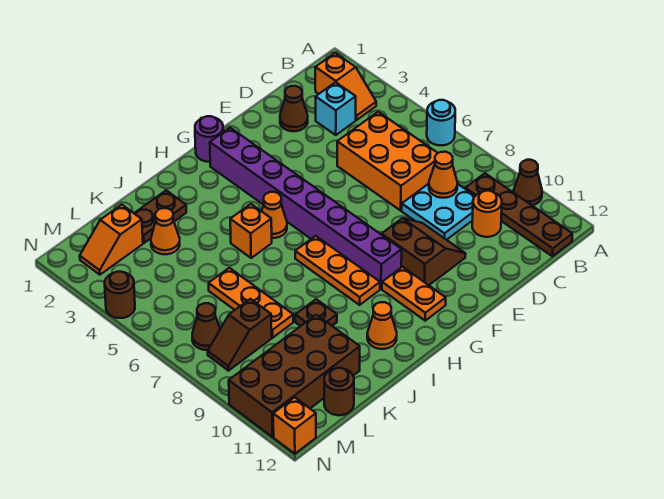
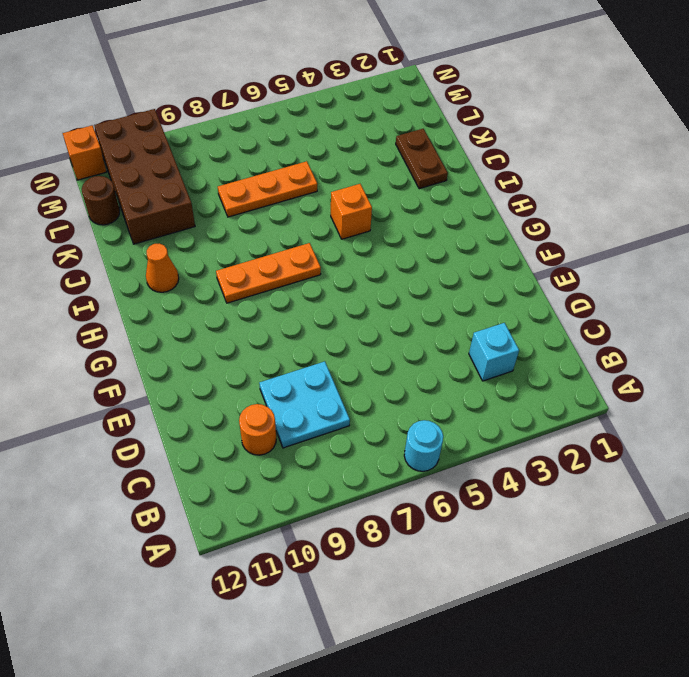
none -> brown cone A10 level 1
none -> orange slope B2:B3 level 1 top 2
none -> brown plate B9:B12 level 1

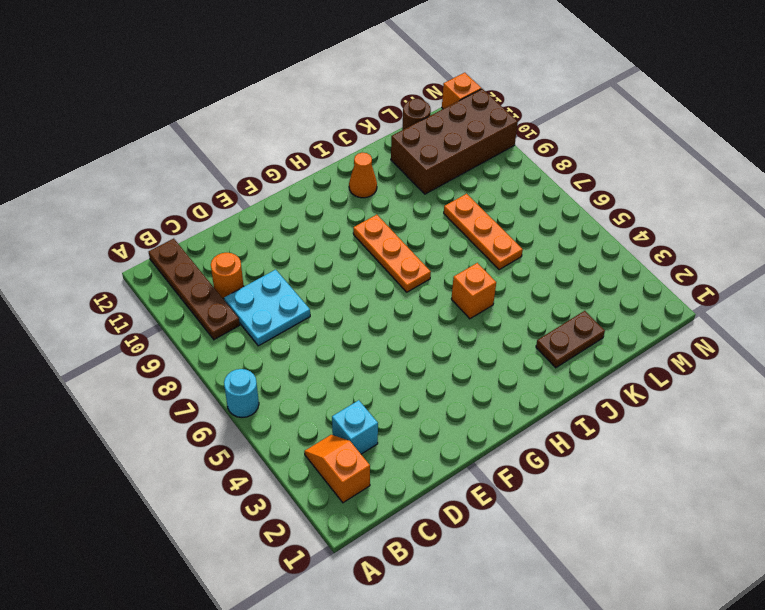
none -> brown cone A10 level 1
none -> orange brick C5:D7 level 1
none -> brown cone D2 level 1

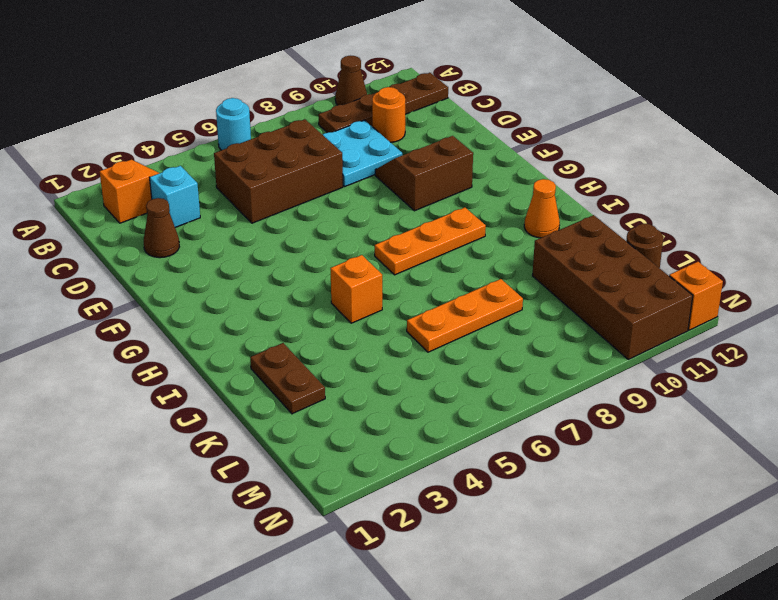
brown brick C5:D7 level 1 -> orange brick C5:D7 level 1
none -> purple round brick G1 level 1
none -> purple brick G2:G9 level 1
none -> orange plate G10:G11 level 1

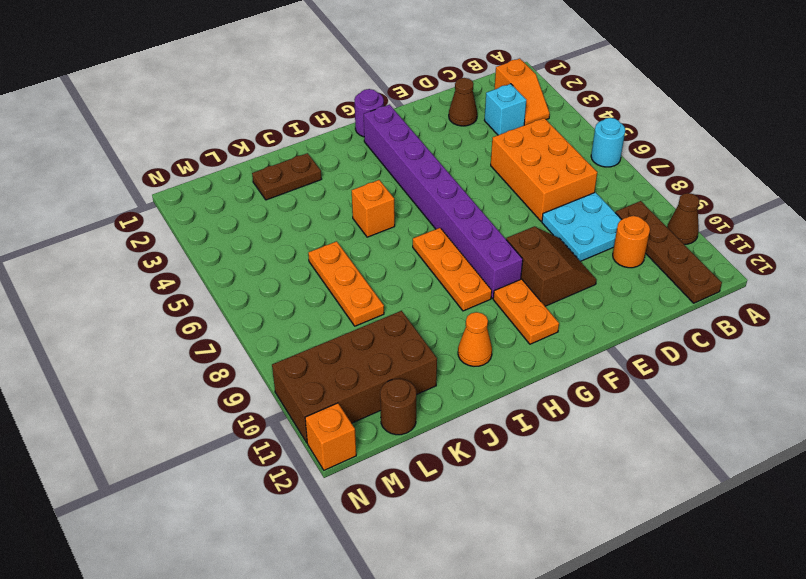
none -> orange cone H5 level 1
none -> brown plate J9 level 1
none -> orange cone K3 level 1

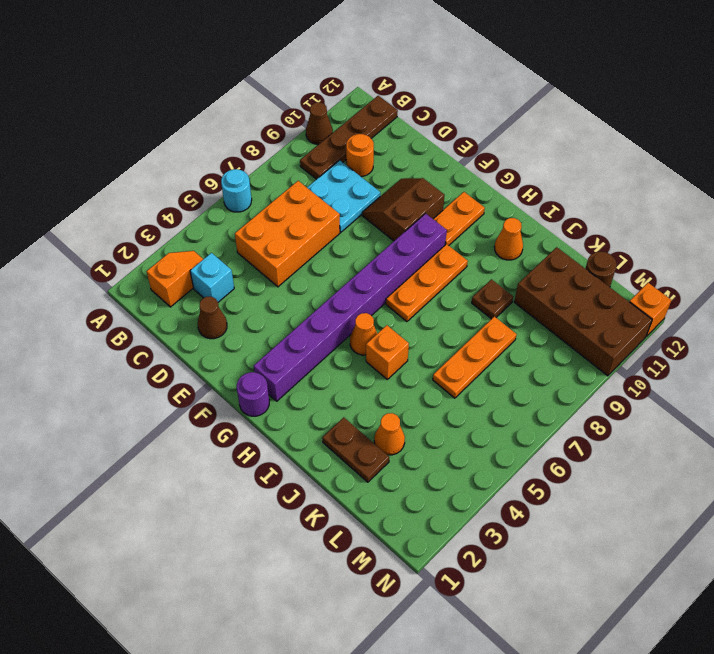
none -> orange slope L2:M2 level 1 top L
none -> brown slope L8:M8 level 1 top L
none -> brown cone M7 level 1

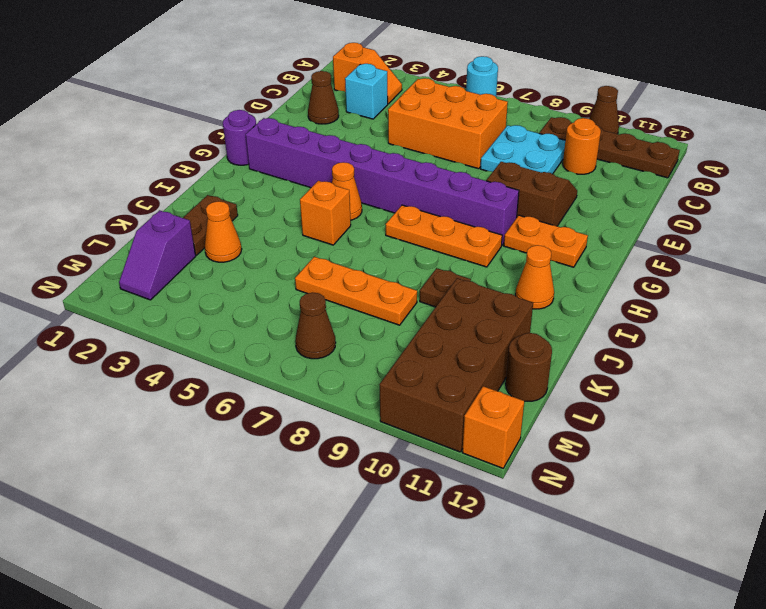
purple slope L2:M2 level 1 top L -> orange slope L2:M2 level 1 top L
none -> brown slope L8:M8 level 1 top L
none -> brown round brick N4 level 1
none -> orange cone C8 level 2

